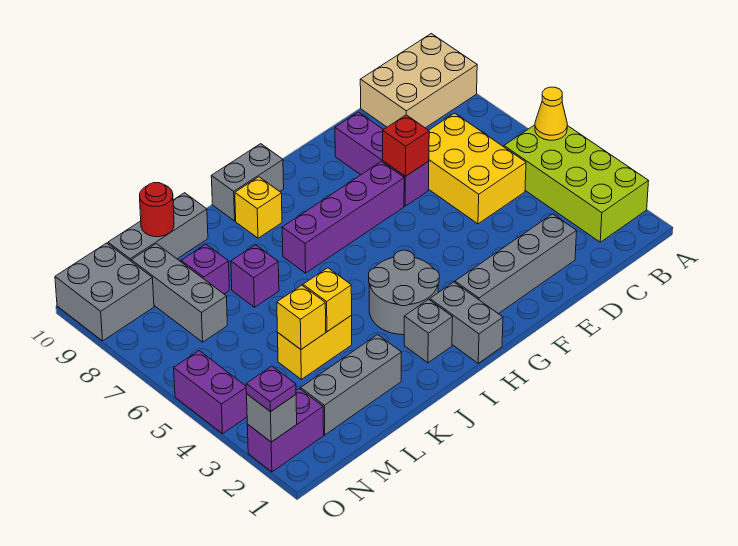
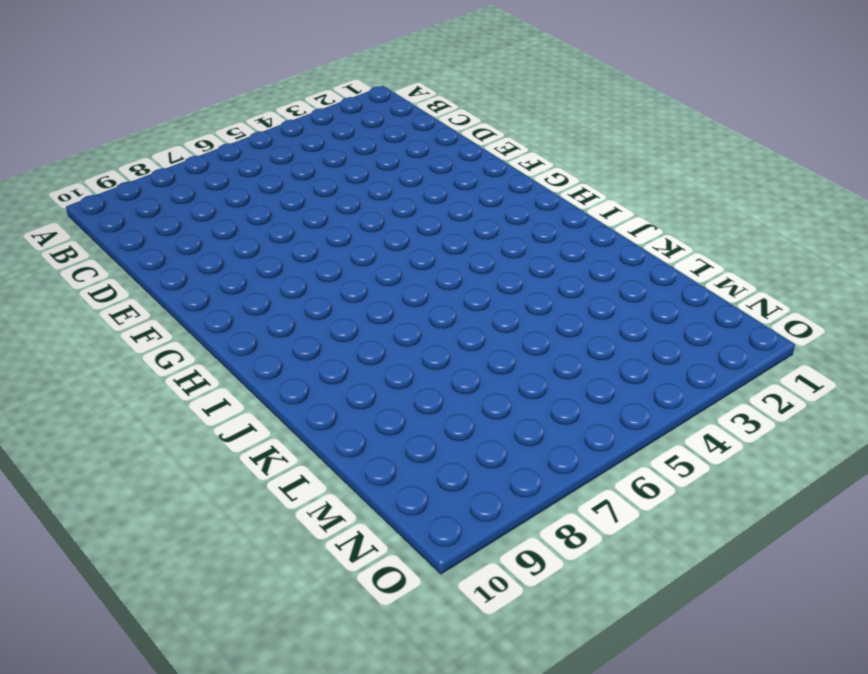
none -> lime brick A2:B5 level 1
none -> tan brick A9:C10 level 1
none -> yellow brick C5:D7 level 1

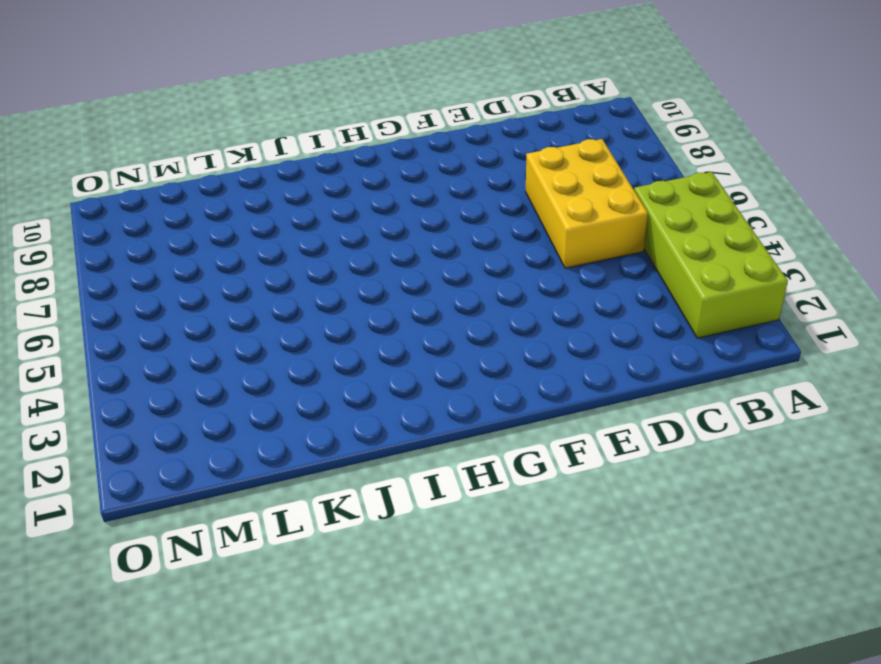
none -> tan brick A9:C10 level 1
none -> grey brick D2:G2 level 1
none -> purple brick E7:E9 level 1

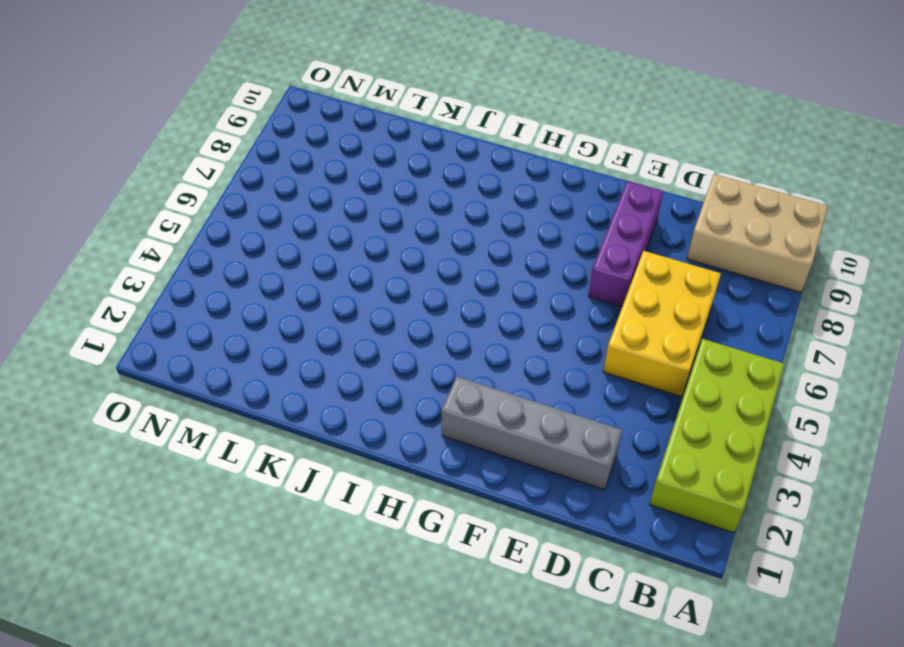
none -> purple brick F7:I7 level 1
none -> grey brick H1:H2 level 1
none -> grey round brick H3:I4 level 1

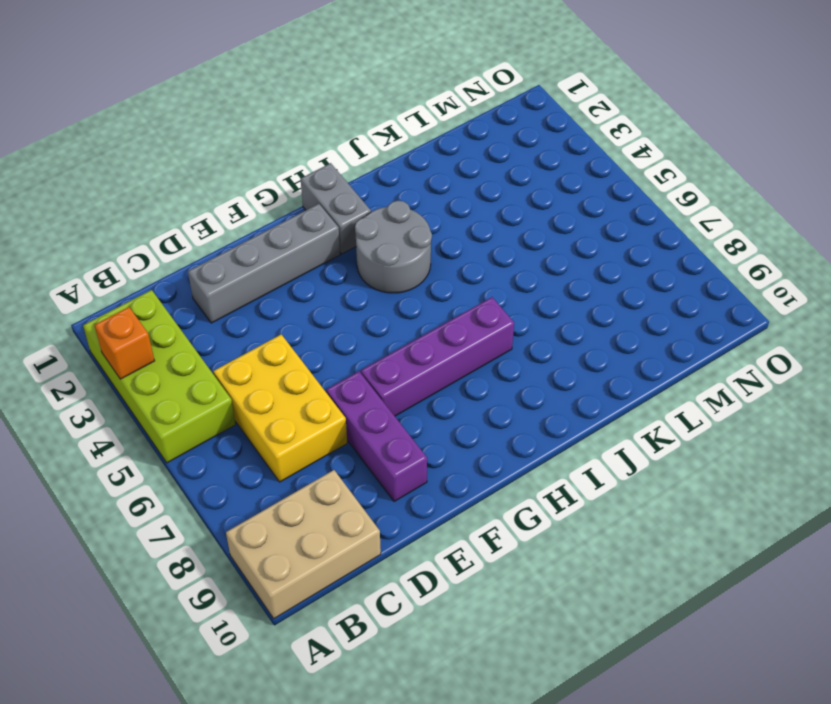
orange brick A3 level 2 -> none
none -> grey brick H10:I10 level 1
none -> grey brick I2 level 1
none -> yellow brick I9 level 1

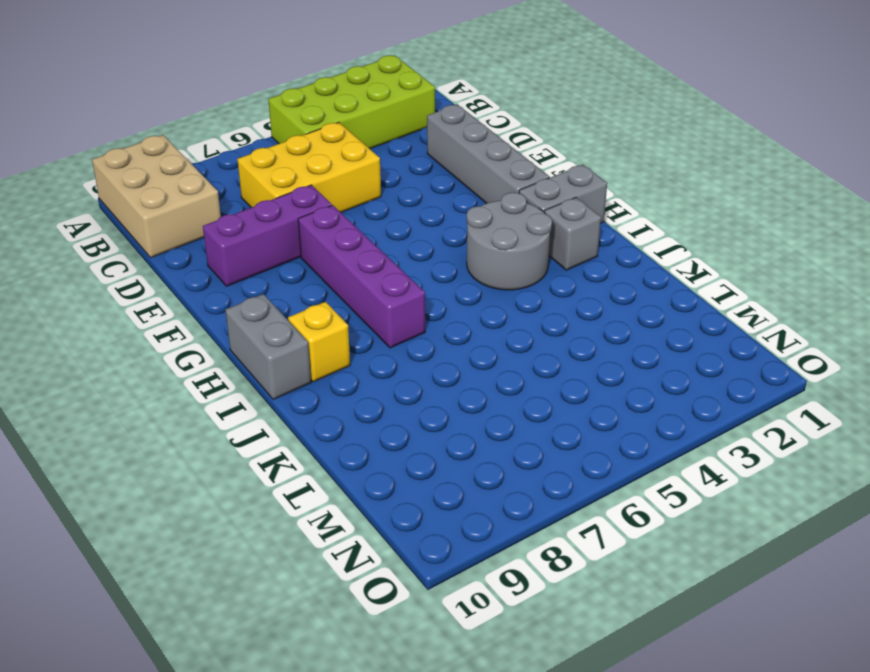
none -> grey brick K2:M2 level 1
none -> yellow brick K4:L4 level 1
none -> purple brick K7 level 1

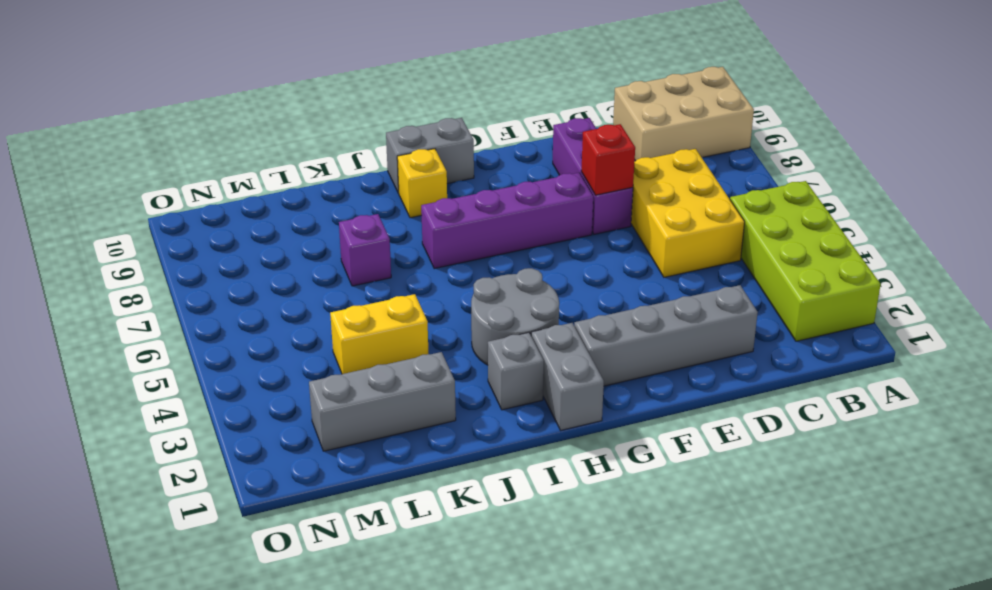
none -> grey brick K10:M10 level 1
none -> purple brick L8 level 1
none -> grey brick M7:M9 level 1

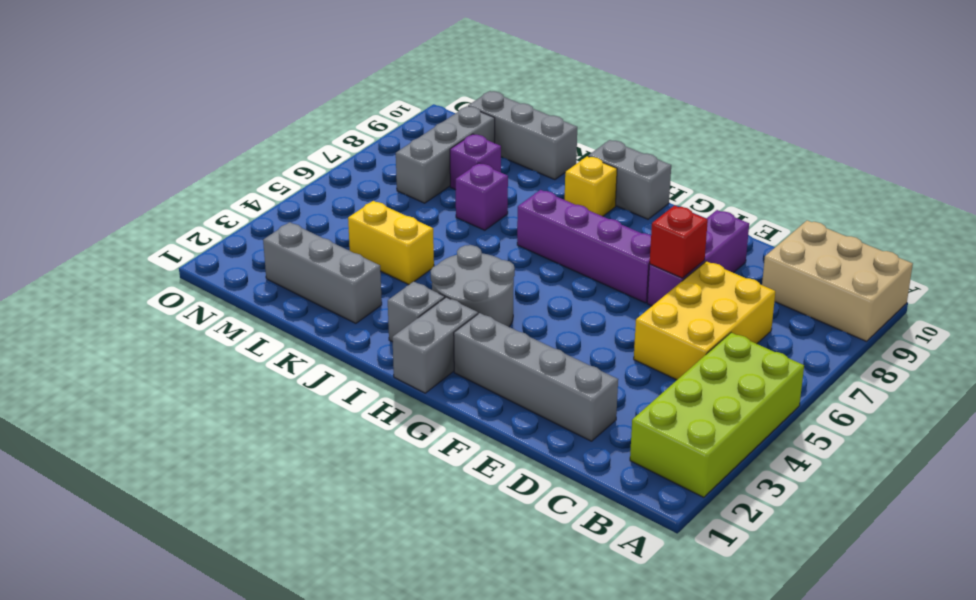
none -> purple brick N2:O2 level 1
none -> grey brick N9:O10 level 1
none -> purple brick O4:O5 level 1

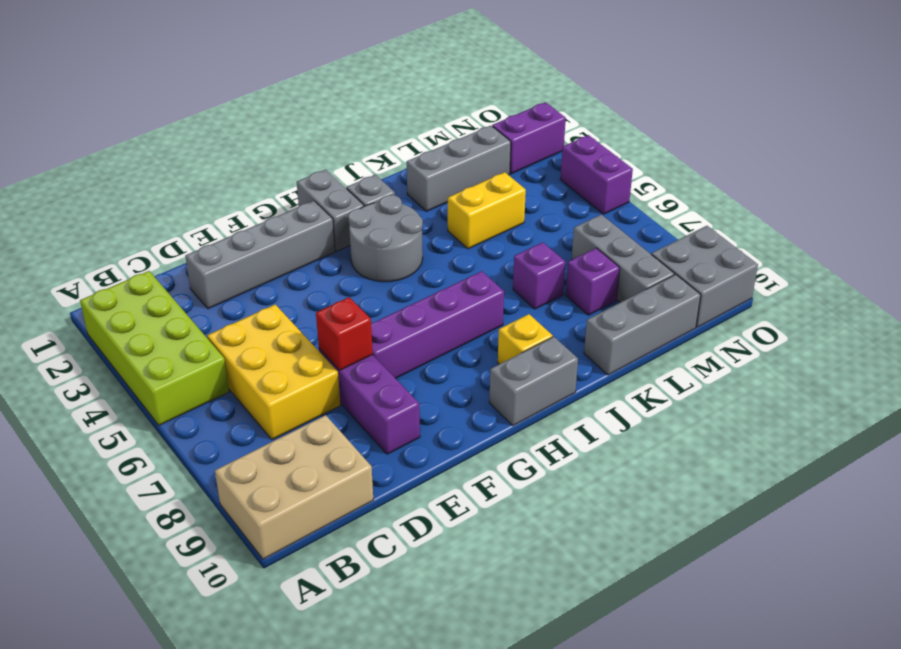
none -> yellow cone A5 level 2
none -> yellow brick K4 level 2
none -> yellow brick L4 level 2

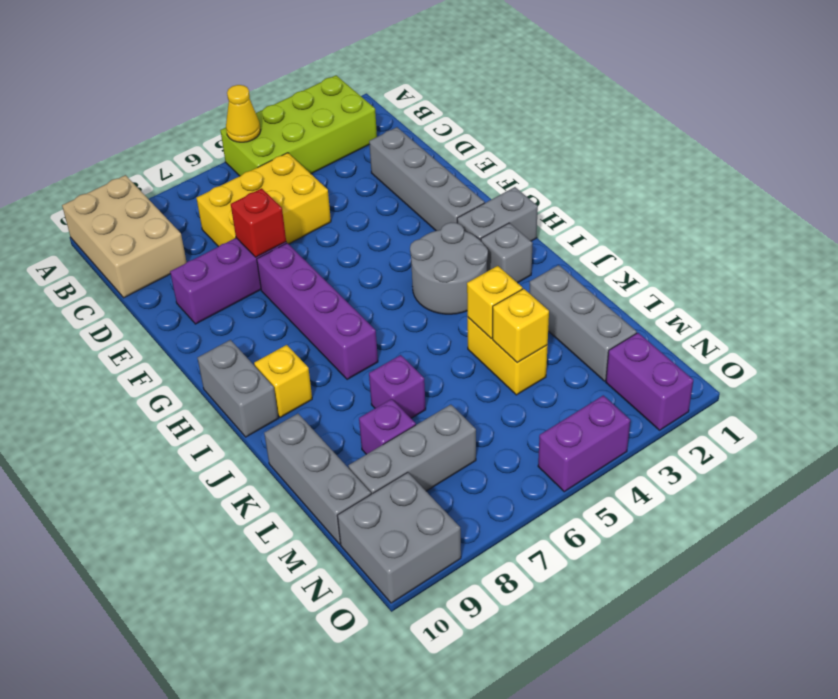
none -> red round brick L10 level 2
none -> grey brick O2 level 2
none -> purple plate O2 level 3

